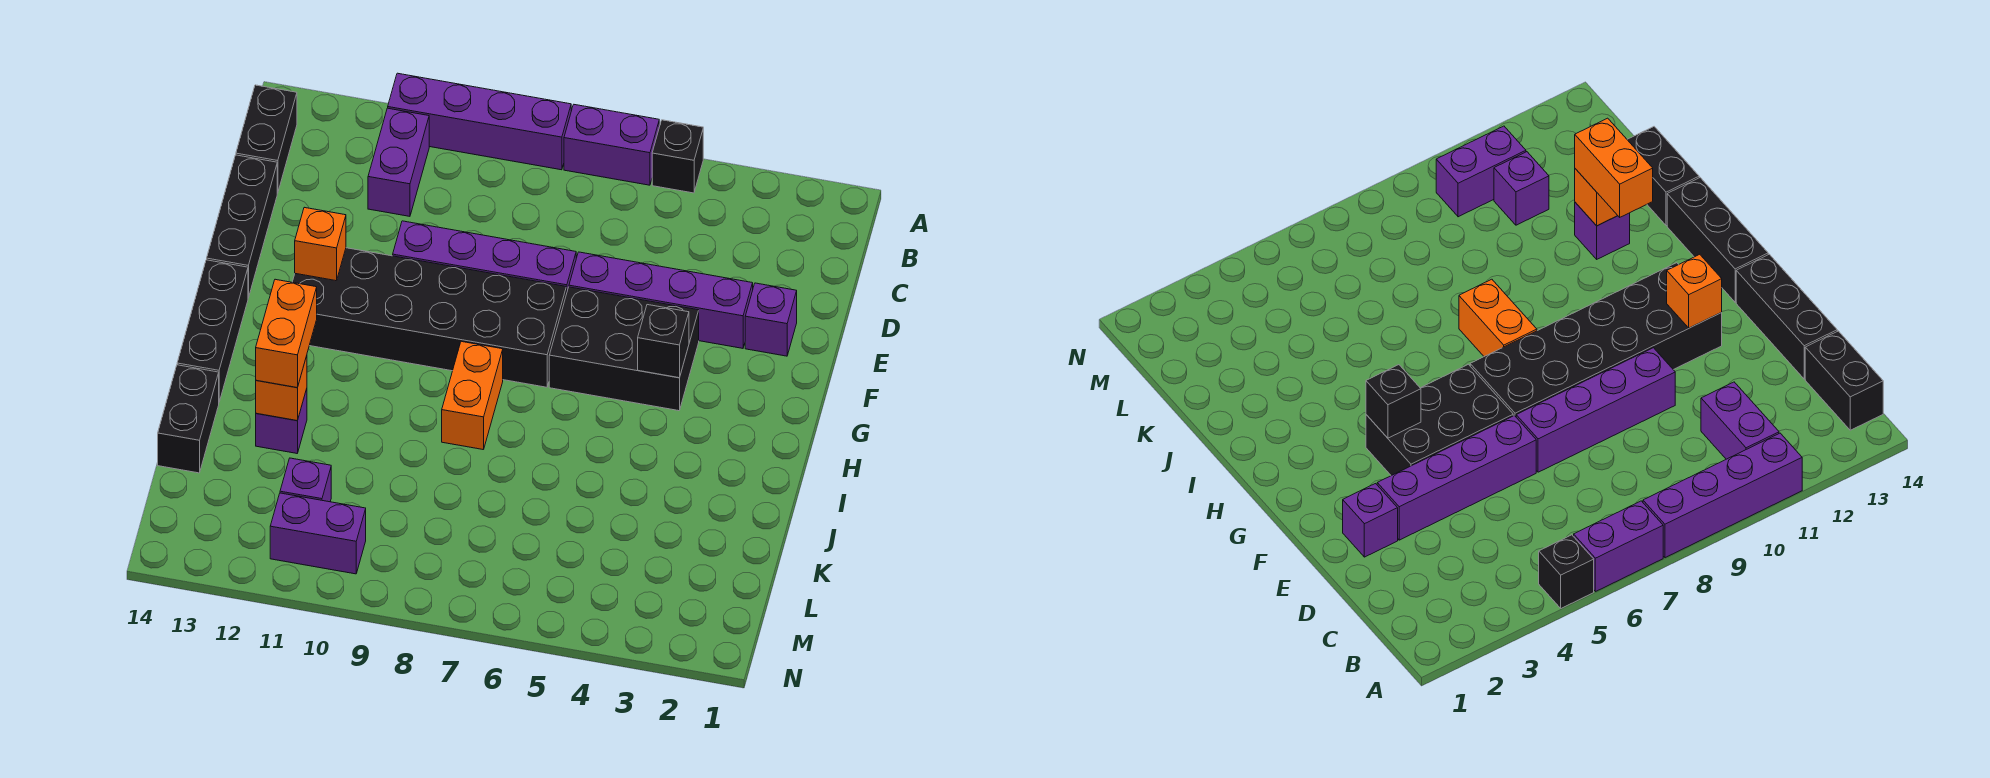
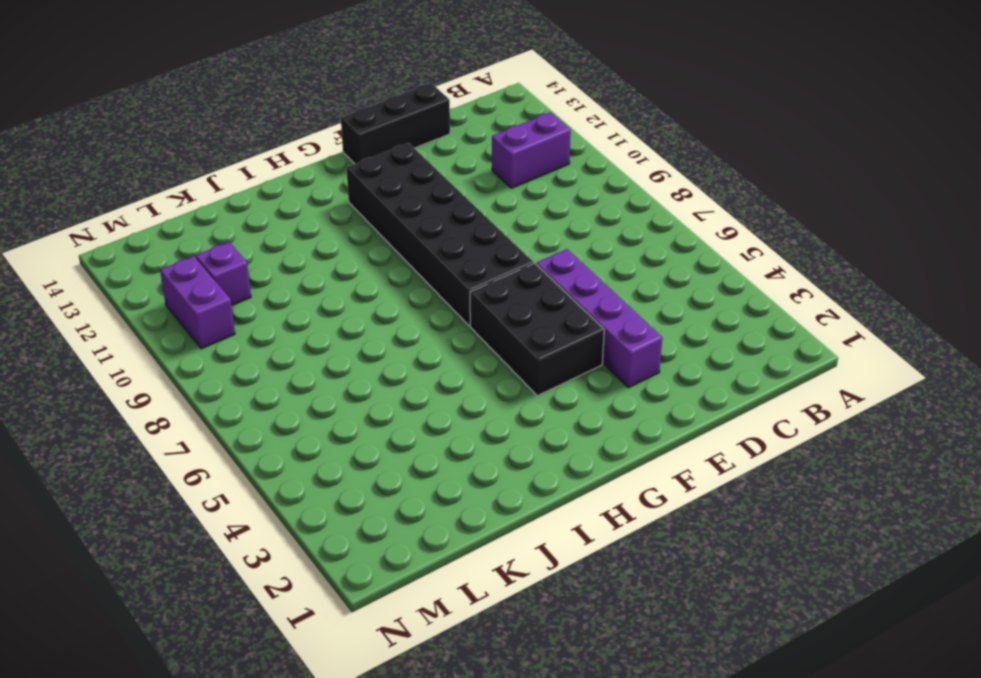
none -> black brick A5 level 1
none -> purple brick A6:A7 level 1
none -> purple brick A8:A11 level 1

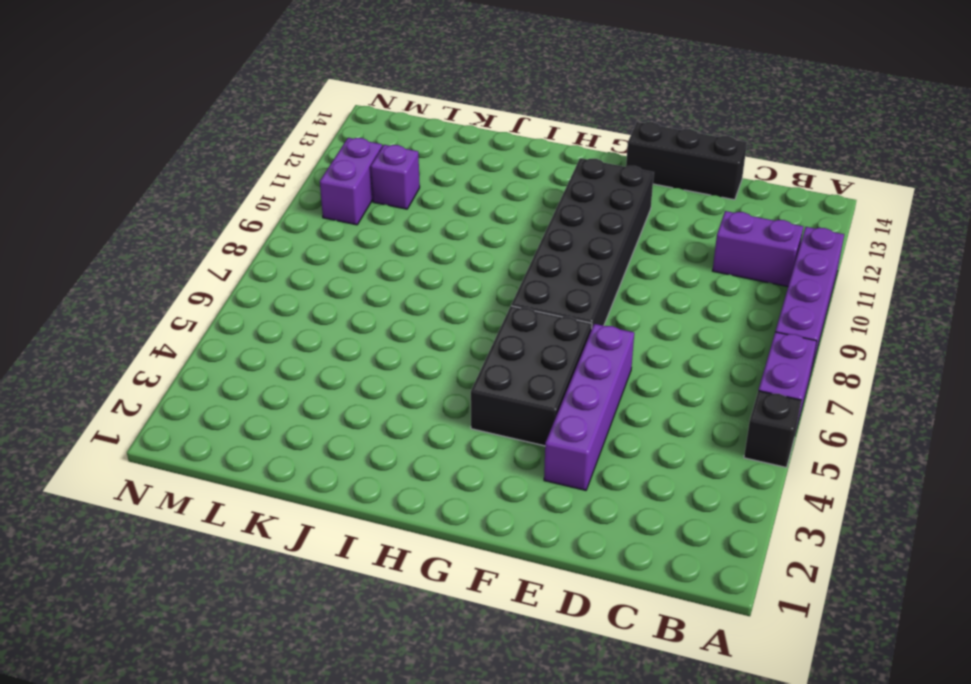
none -> black brick B14:C14 level 1
none -> purple brick E2 level 1
none -> purple brick E7:E10 level 1

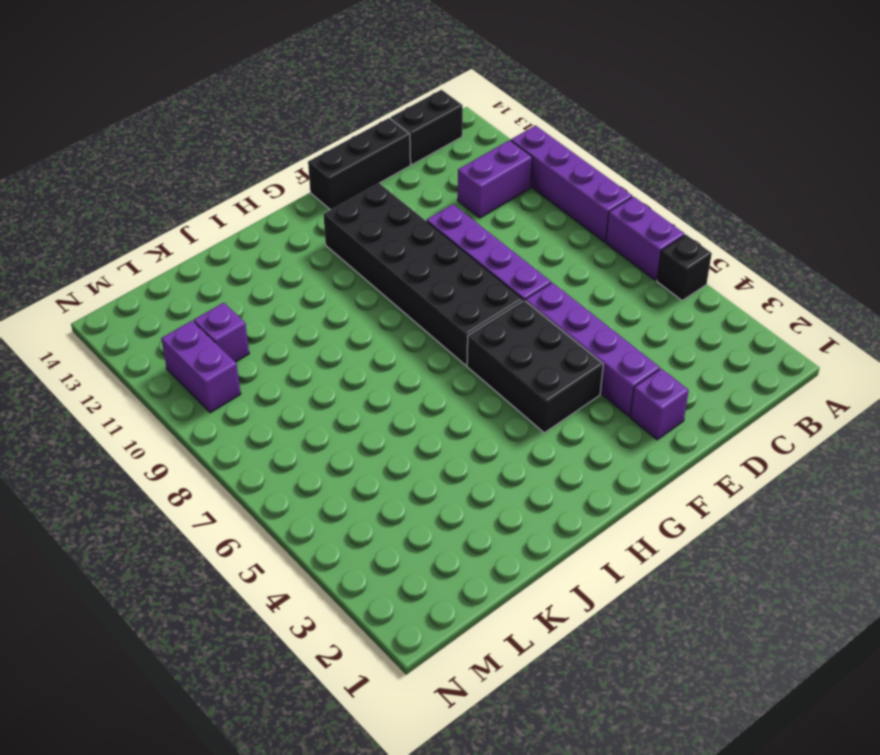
none -> black brick G14:I14 level 1
none -> orange brick H8:I8 level 1
none -> purple brick J12 level 1

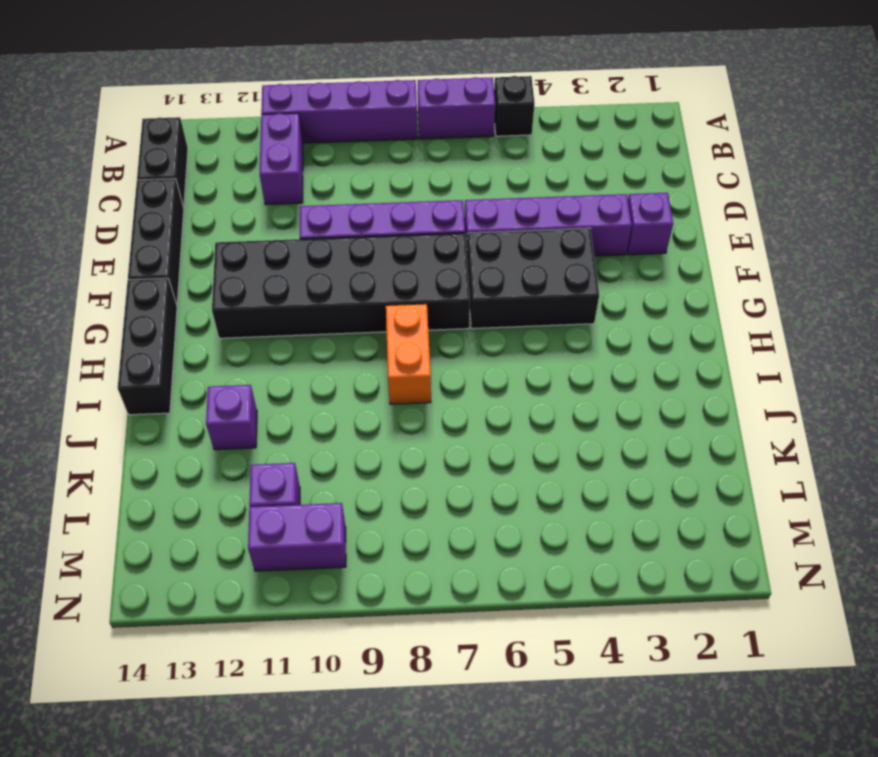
none -> black brick J14:K14 level 1
none -> orange brick F12 level 2
none -> black brick G4 level 2

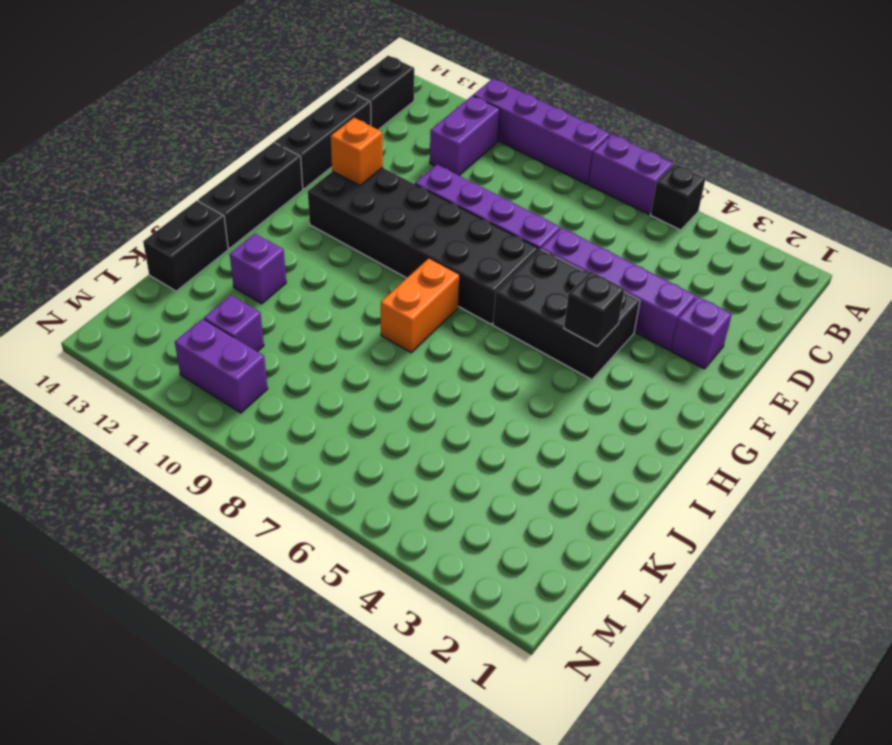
none -> orange brick J12 level 2
none -> orange brick I12:J12 level 3

